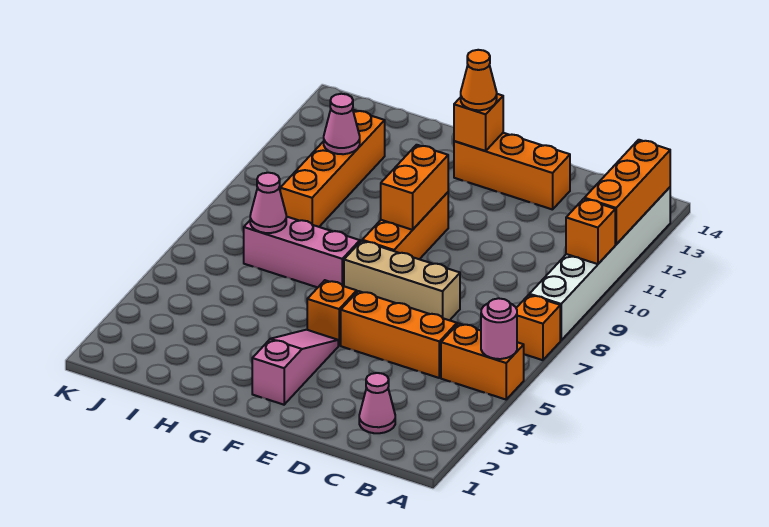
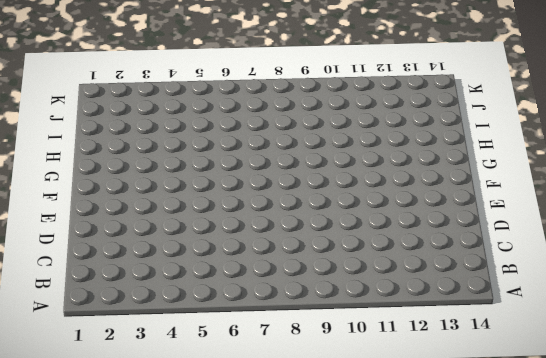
none -> orange brick A5:B5 level 1
none -> orange brick A7 level 1
none -> white brick A8:A13 level 1

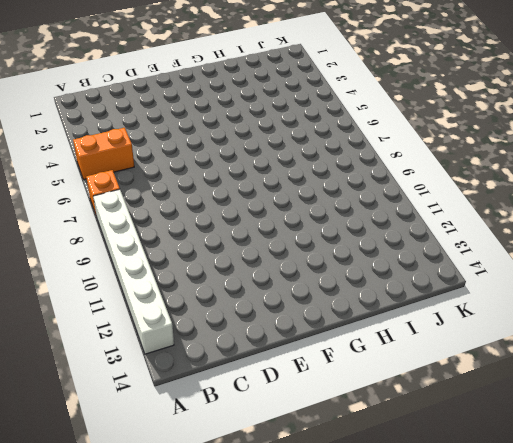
none -> pink cone C2 level 1
none -> orange brick C5:E5 level 1
none -> tan brick D7:F7 level 1

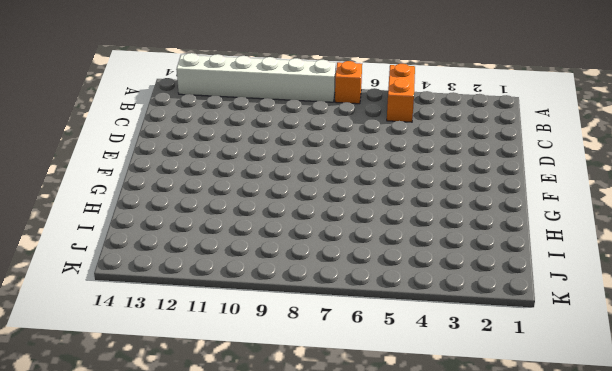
none -> pink cone C2 level 1
none -> orange brick C5:E5 level 1
none -> tan brick D7:F7 level 1

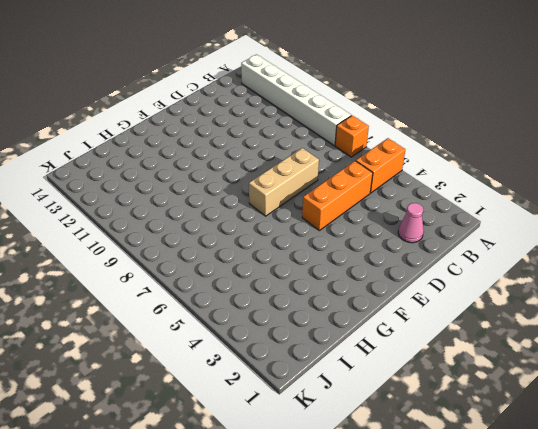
none -> orange brick D13:F13 level 1
none -> pink slope F2:F4 level 1 top 2
none -> orange brick F5 level 1

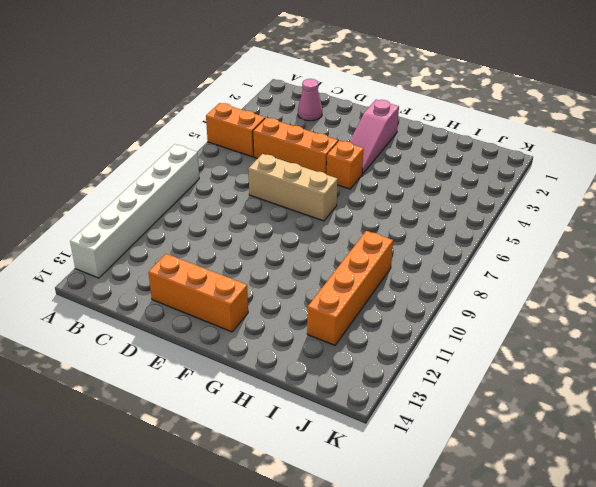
none -> orange brick A7 level 1
none -> orange brick F8:F10 level 1
none -> pink brick G7:I7 level 1

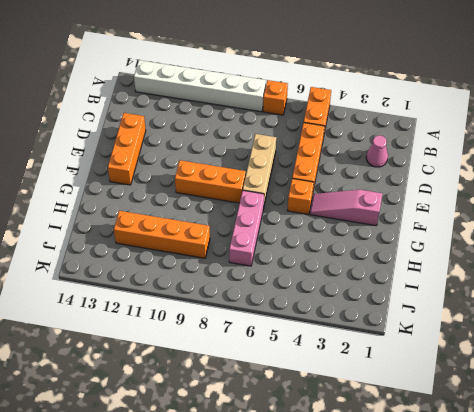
none -> pink round brick A5 level 2
none -> orange brick A10 level 2
none -> orange brick A11:A13 level 2

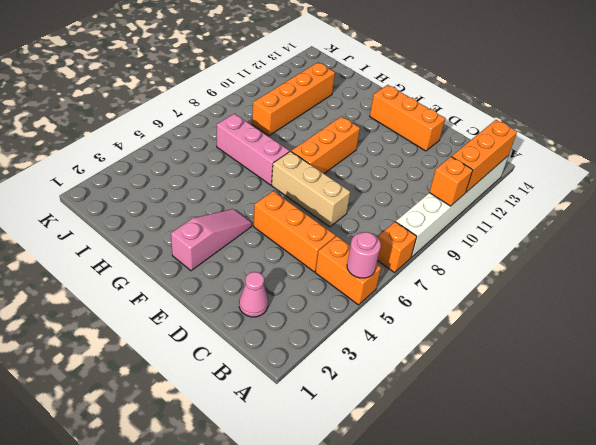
none -> orange brick F5 level 1
none -> orange brick F9:F10 level 2
none -> orange brick F13 level 2

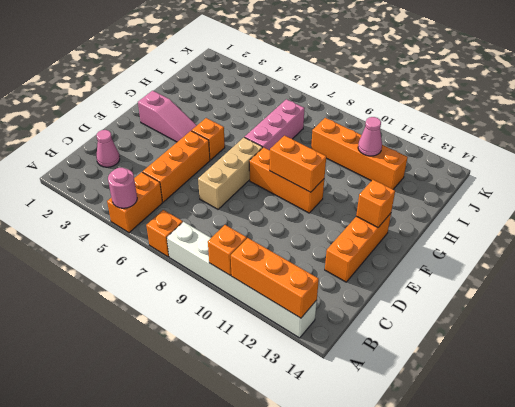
none -> pink cone I7 level 2
none -> orange cone F13 level 3

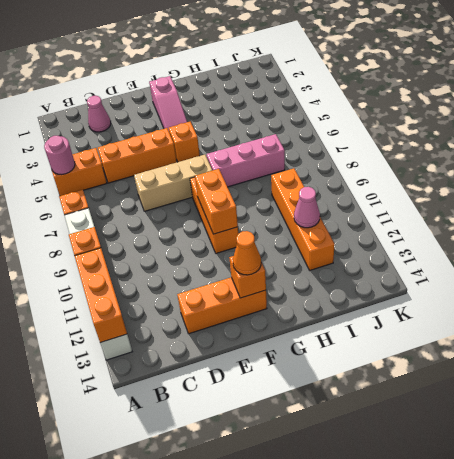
none -> pink cone I7 level 2

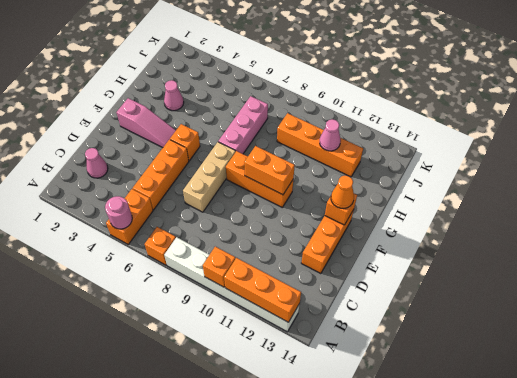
pink cone H3 level 1 -> pink cone I7 level 2

